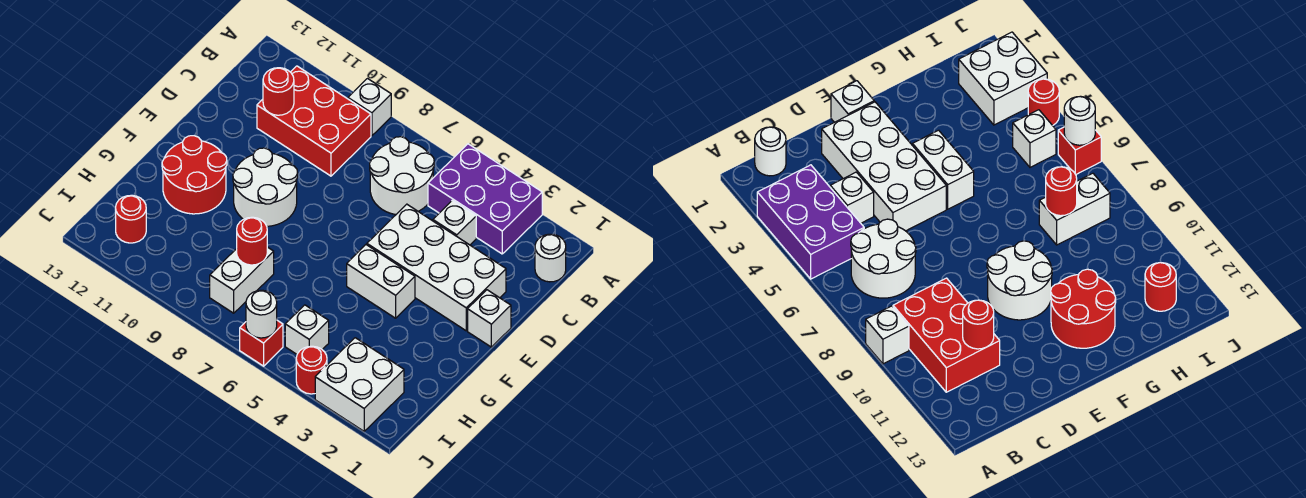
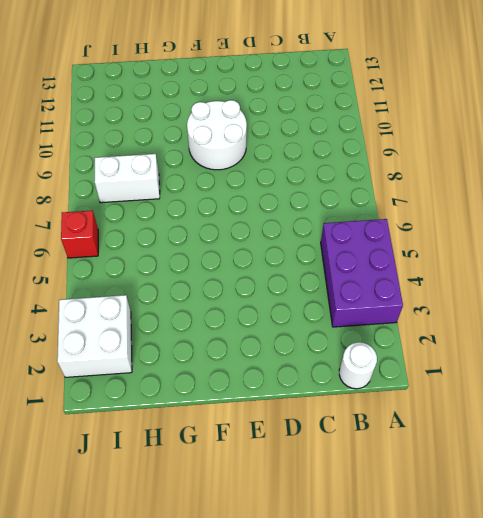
none -> white brick A9 level 1
none -> white round brick B6:C7 level 1
none -> red brick B9:C11 level 1

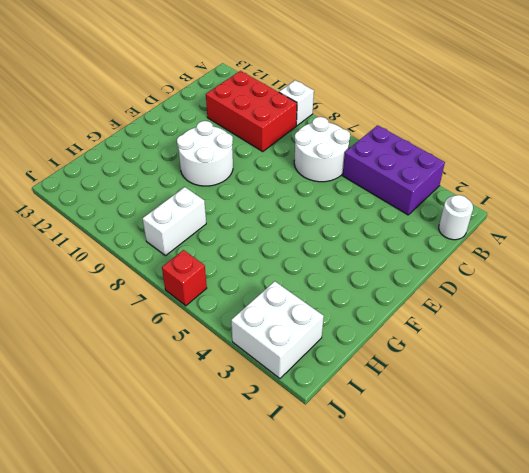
none -> white brick C4 level 1
none -> white brick D2:E5 level 1
none -> white brick E1 level 1

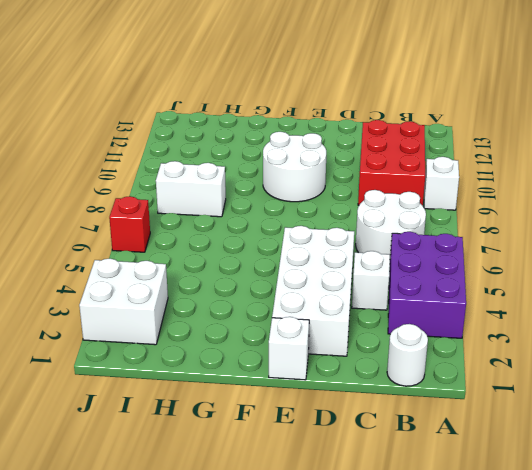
none -> white brick F4:F5 level 1
none -> red round brick F11:G12 level 1
none -> white brick I5 level 1

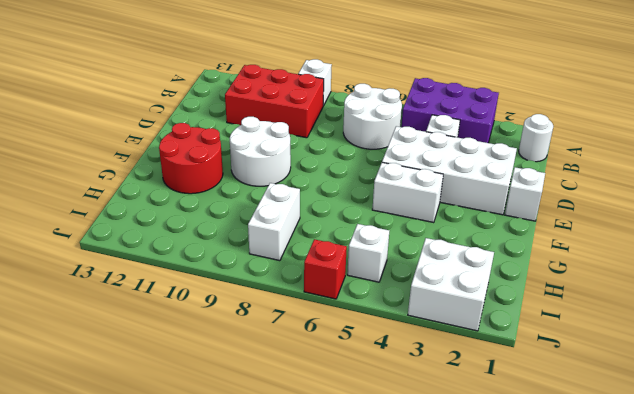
none -> red round brick I12 level 1
none -> red round brick J4 level 1
none -> red round brick C11 level 2

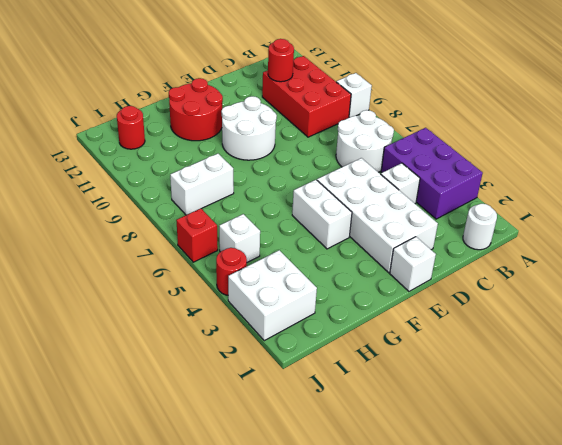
none -> red round brick H8 level 2
none -> white round brick J6 level 2

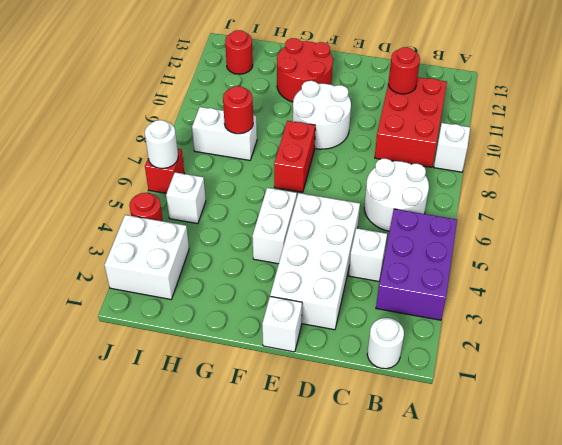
red brick F7:F8 level 1 -> none

